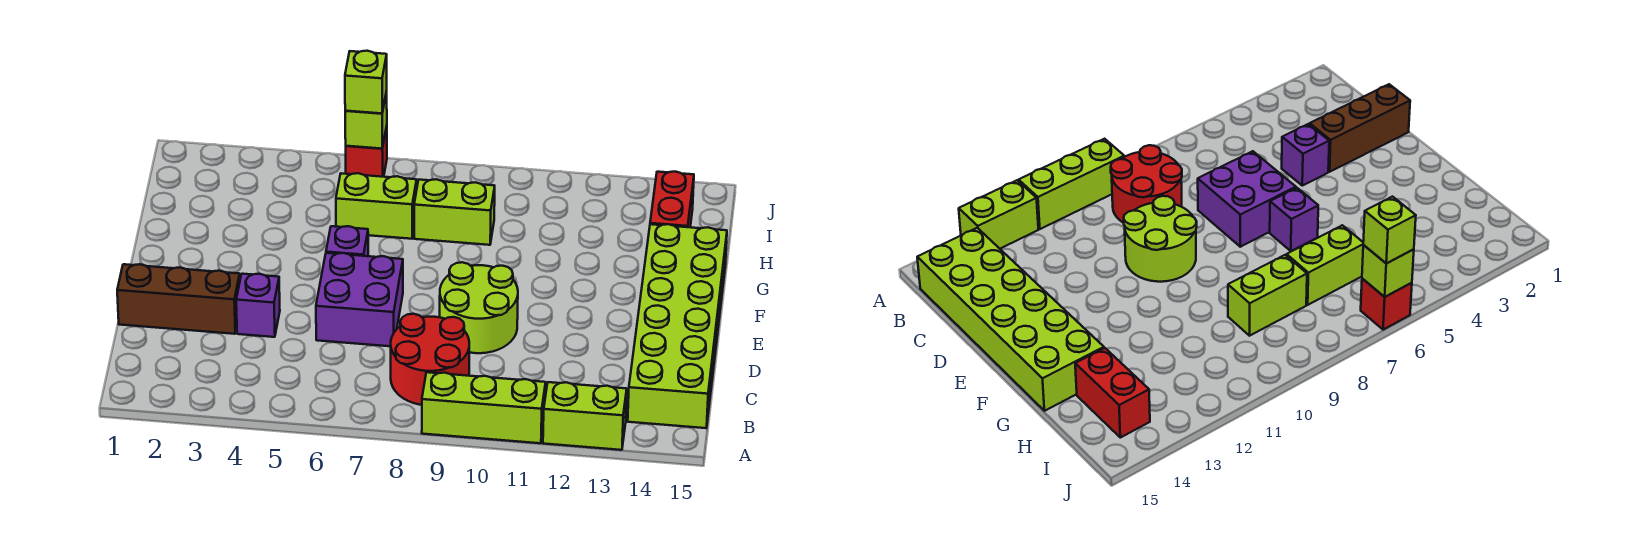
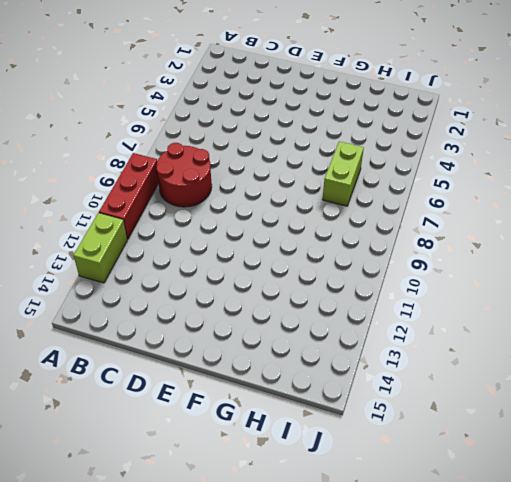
red brick A9:A11 level 1 -> lime brick A9:A11 level 1
none -> lime brick B14:G15 level 1
none -> brown brick D1:D3 level 1
none -> purple brick D4 level 1

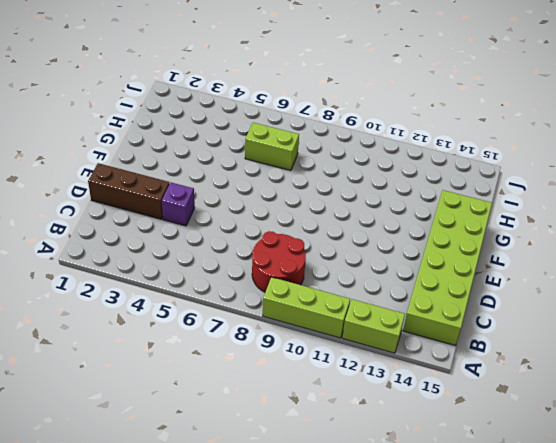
none -> purple brick D6:E7 level 1
none -> lime round brick D9:E10 level 1
none -> purple brick F6 level 1

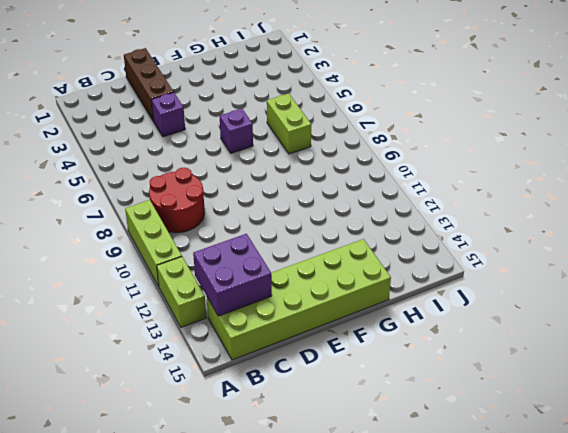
purple brick B13:C14 level 2 -> purple brick D6:E7 level 1
none -> lime round brick D9:E10 level 1
none -> lime brick H8:H9 level 1
none -> red brick H14:I14 level 1

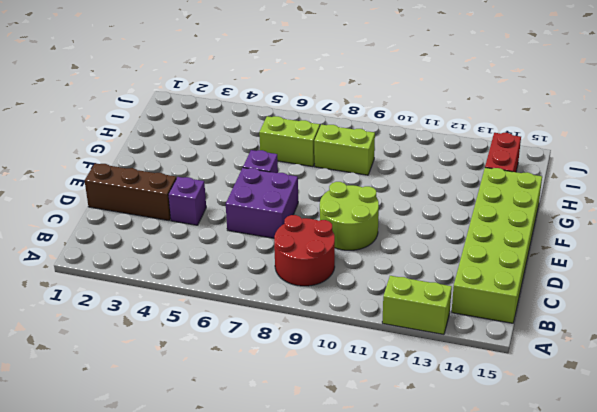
none -> lime brick A9:A11 level 1
none -> red brick J6 level 1
none -> lime brick J6 level 2

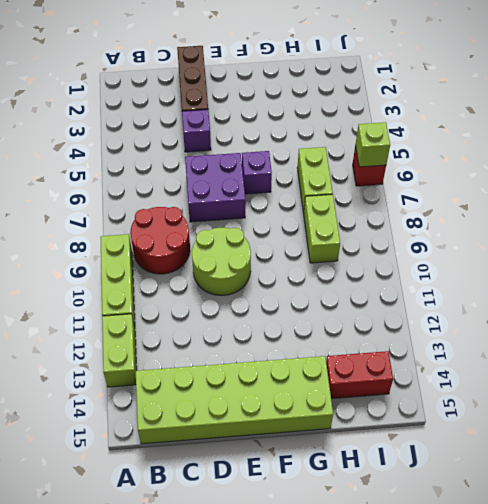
none -> lime brick J6 level 3

